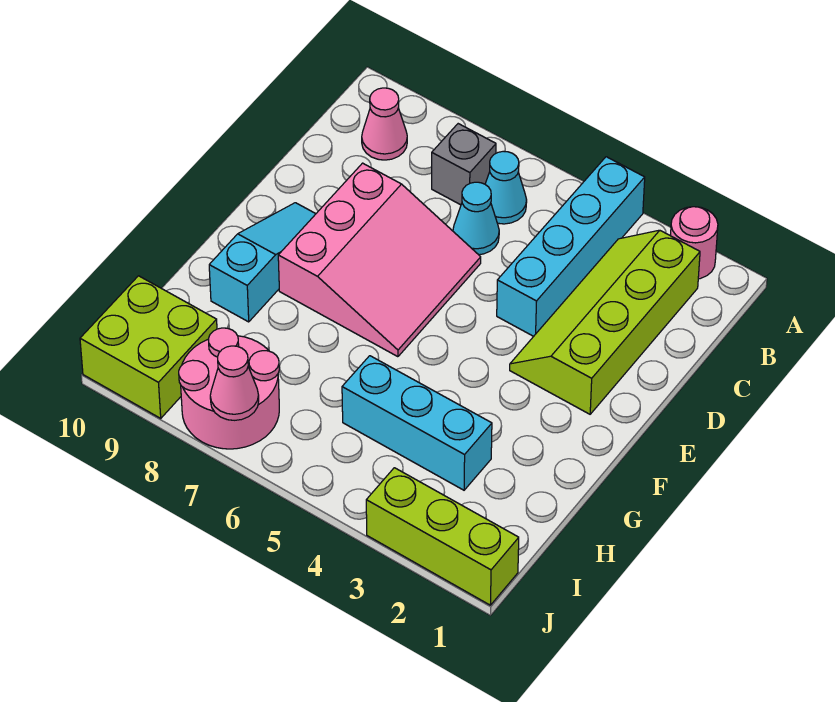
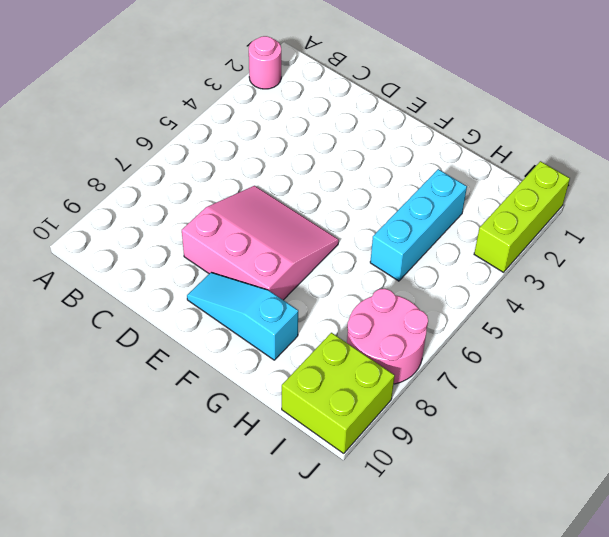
none -> cyan brick A4:D4 level 1
none -> lime slope B2:E3 level 1 top 2
none -> cyan cone B6 level 1

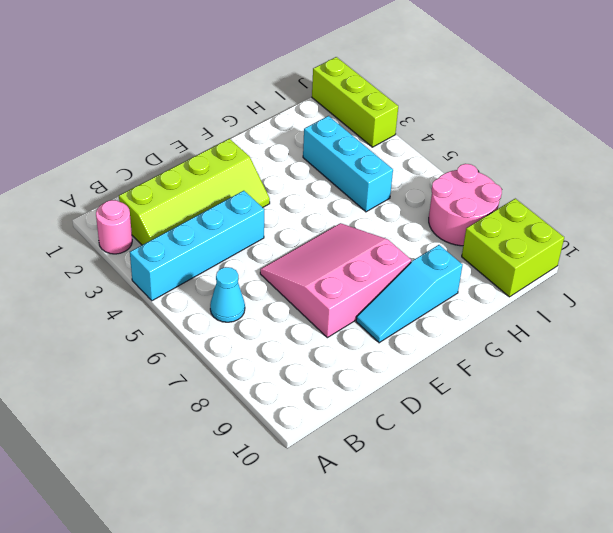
none -> grey brick B7 level 1
none -> pink cone B9 level 1
none -> cyan cone C6 level 1

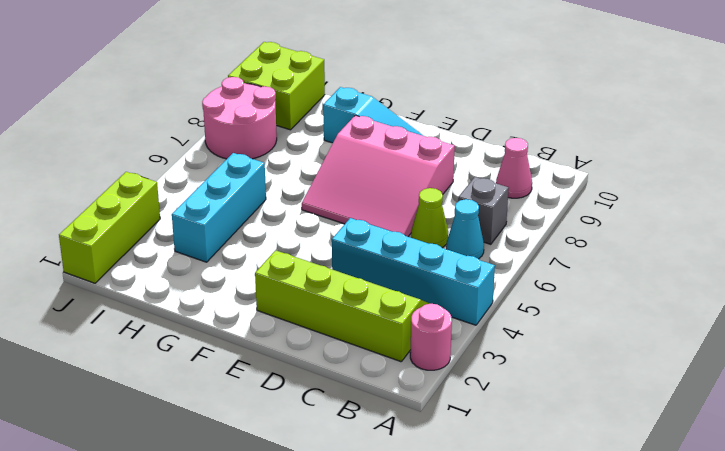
lime cone C6 level 1 -> cyan cone C6 level 1
none -> pink cone J7 level 2

